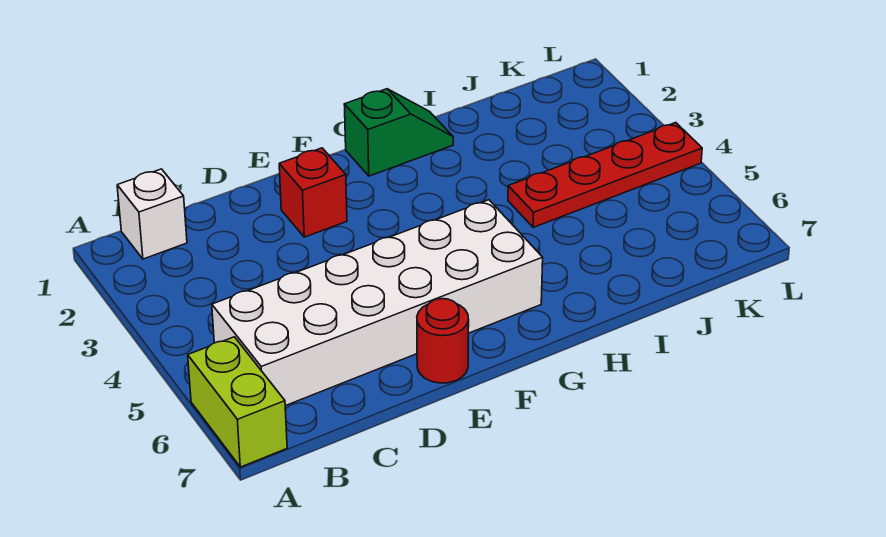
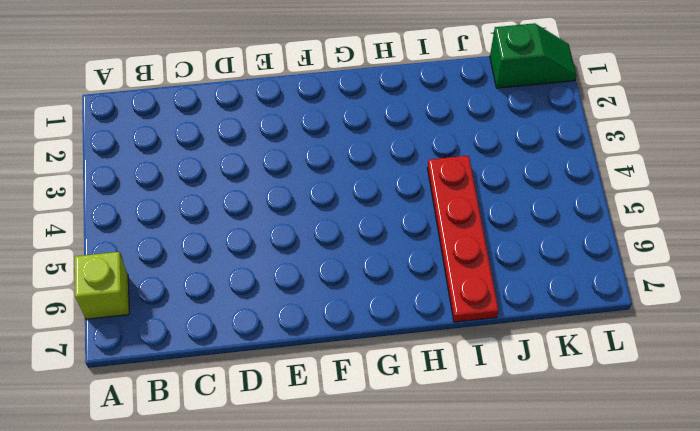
lime brick A6 level 1 -> lime brick A6:A7 level 1
red plate I4:I7 level 1 -> red plate I4:L4 level 1
green slope K1:L1 level 1 top K -> green slope G1:H1 level 1 top G
none -> white brick B1 level 1
none -> white brick B5:G6 level 1

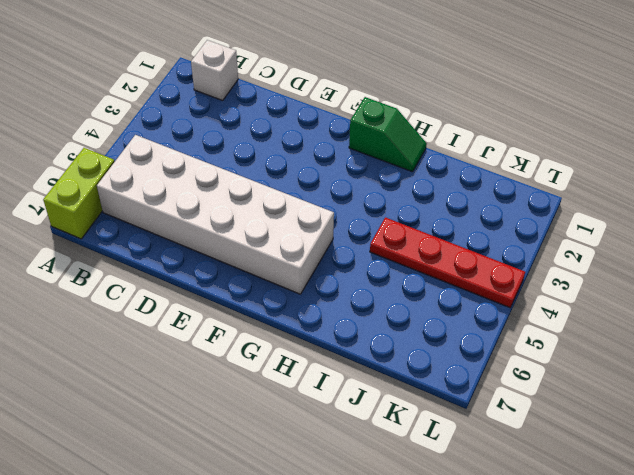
none -> red brick E2 level 1
none -> red round brick E7 level 1

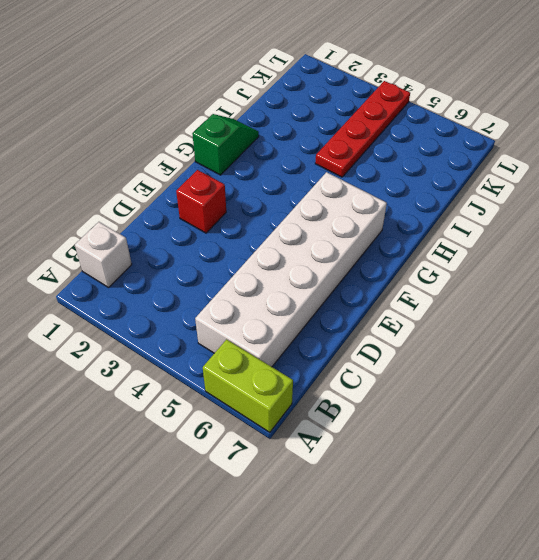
none -> red round brick E7 level 1

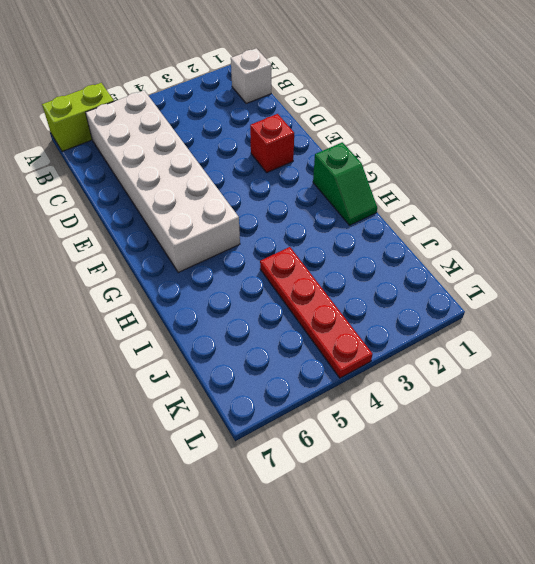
none -> red round brick E7 level 1

